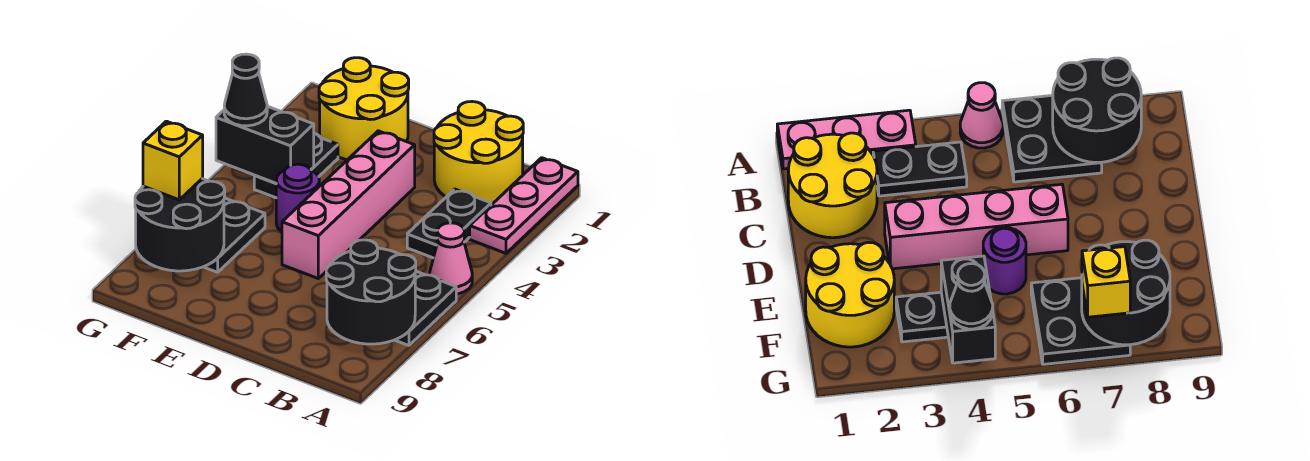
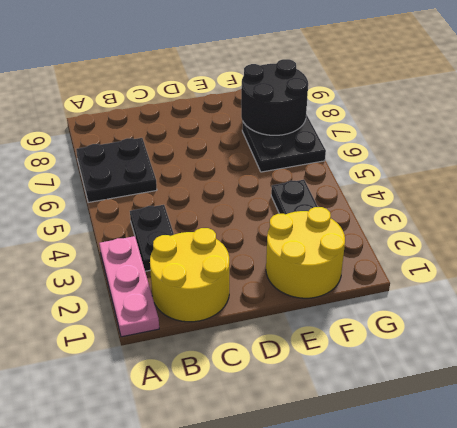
none -> pink cone A5 level 1
none -> pink brick D3:D6 level 1
none -> purple round brick E5 level 1

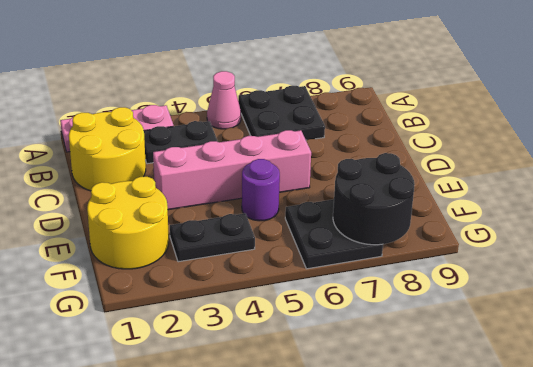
none -> black round brick A7:B8 level 2
none -> black brick F4:G4 level 2
none -> black cone G4 level 3

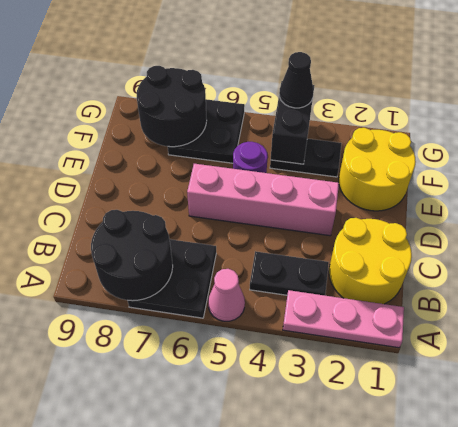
none -> yellow brick G7 level 3

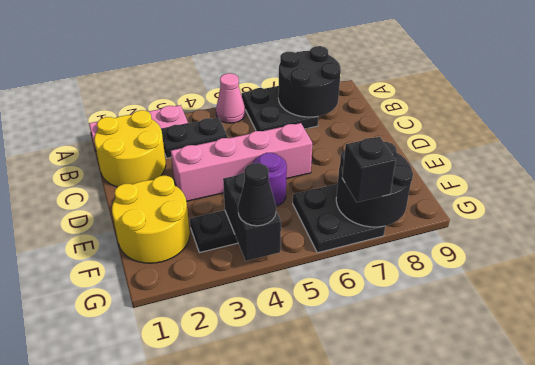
black brick G7 level 3 -> yellow brick G7 level 3

